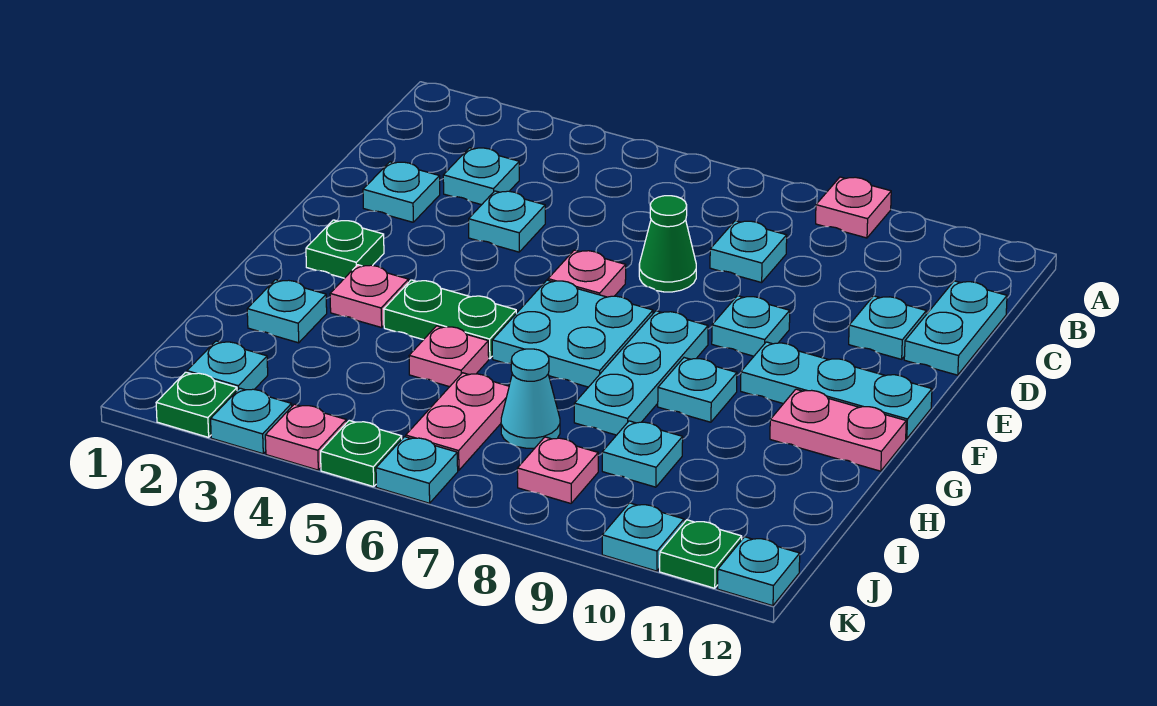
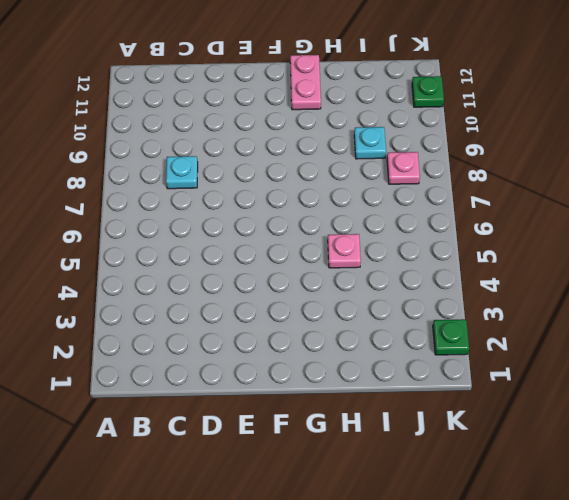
none -> pink plate A9 level 1
none -> cyan plate C3 level 1
none -> cyan plate C12:D12 level 1
none -> cyan plate D2 level 1

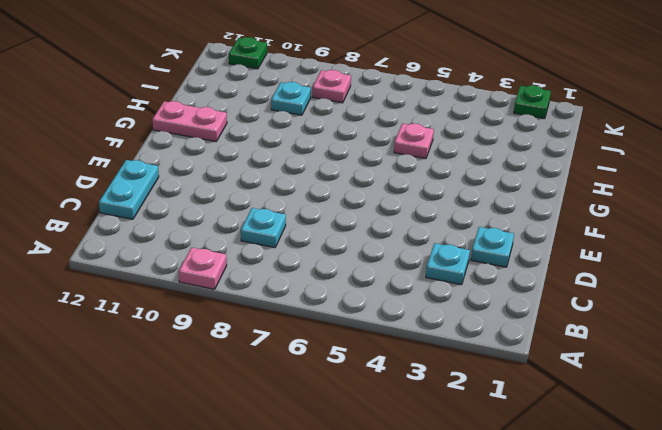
none -> cyan plate D4 level 1
none -> green cone D7 level 1
none -> cyan plate D11 level 1
none -> pink plate E6 level 1

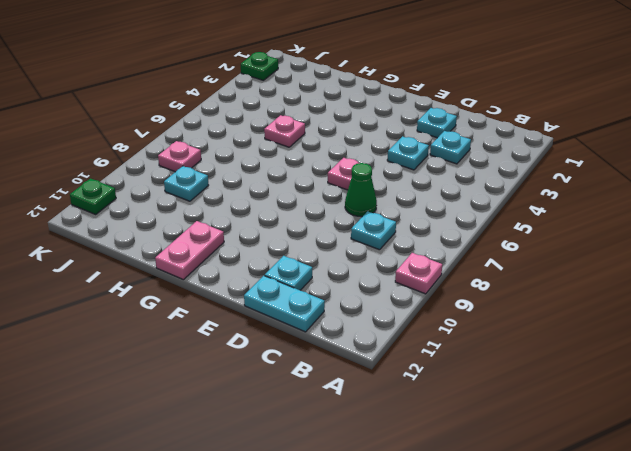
none -> cyan plate E9 level 1
none -> green plate F2 level 1
none -> cyan plate F6:G7 level 1
none -> cyan plate F8:H8 level 1

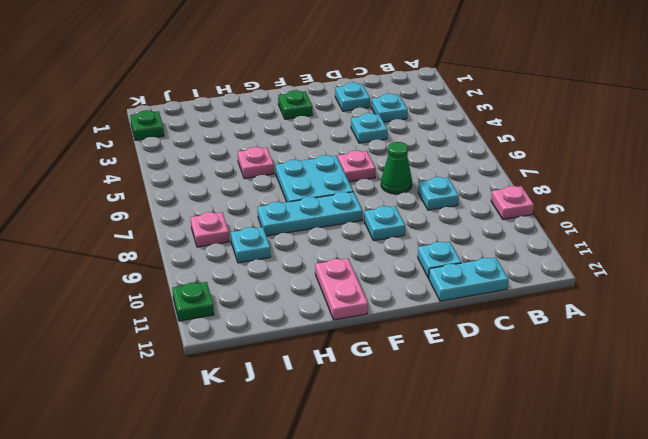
none -> cyan plate F10:F12 level 1
none -> pink plate G3 level 1
none -> green plate G4:G5 level 1
none -> cyan plate G9 level 1

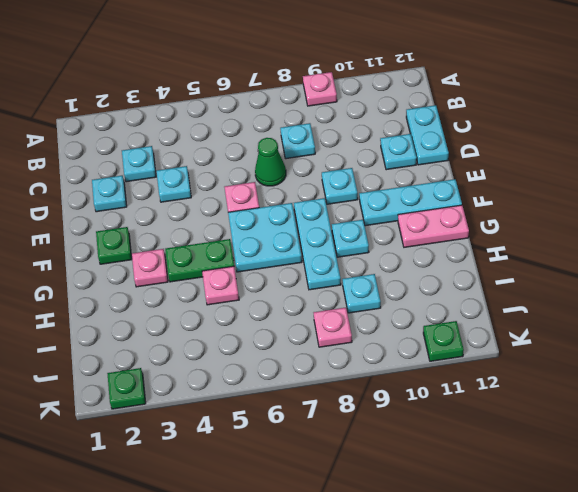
none -> cyan plate H2 level 1
none -> pink plate I6:J6 level 1
none -> cyan cone I7 level 1
none -> cyan plate J2 level 1

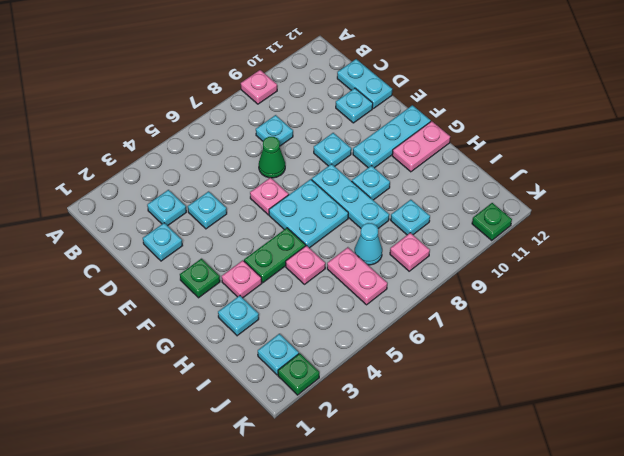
none -> cyan plate K3 level 1
none -> pink plate K4 level 1
none -> green plate K5 level 1
none -> cyan plate K6 level 1

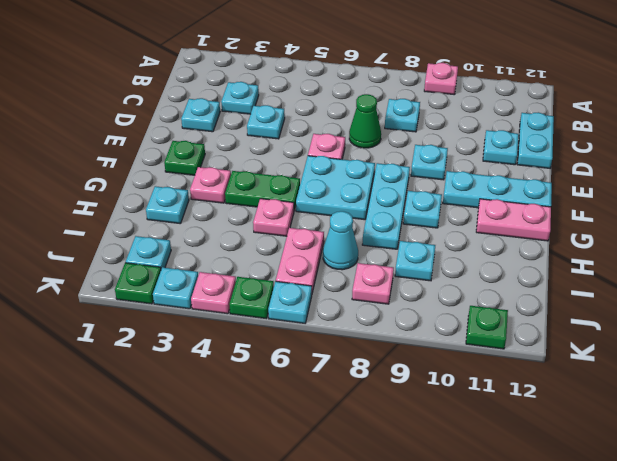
none -> cyan plate K10 level 1
none -> cyan plate K12 level 1

